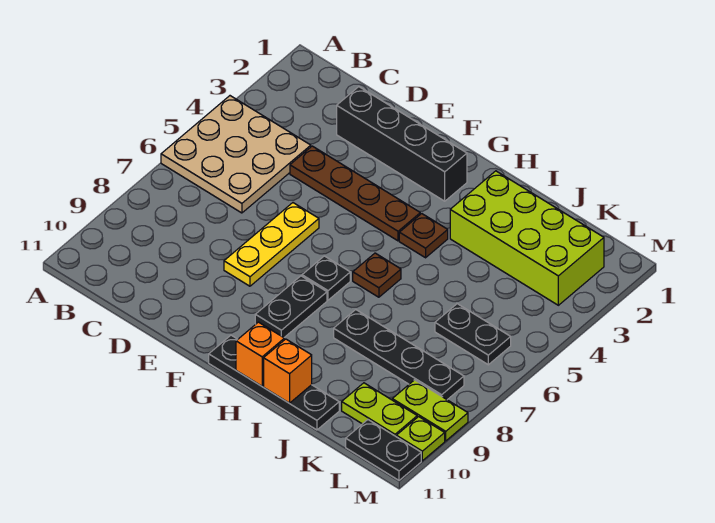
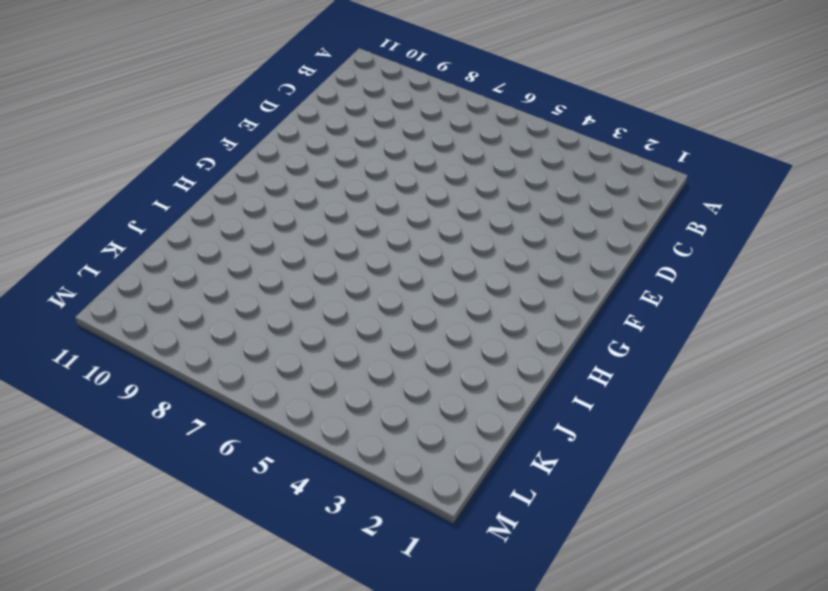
none -> tan plate A4:C6 level 1
none -> black brick D2:G2 level 1
none -> brown plate D4:G4 level 1

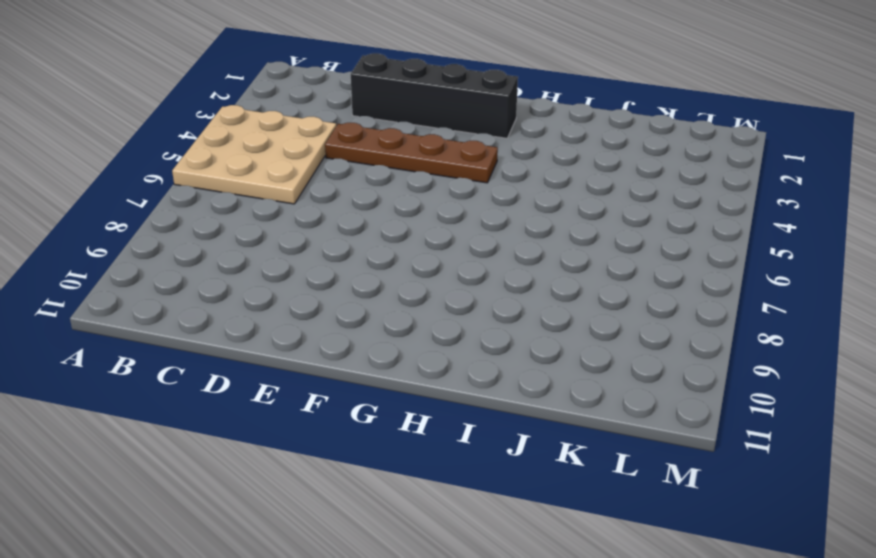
none -> yellow plate E6:E8 level 1
none -> black plate G7 level 1
none -> black plate G8:G9 level 1

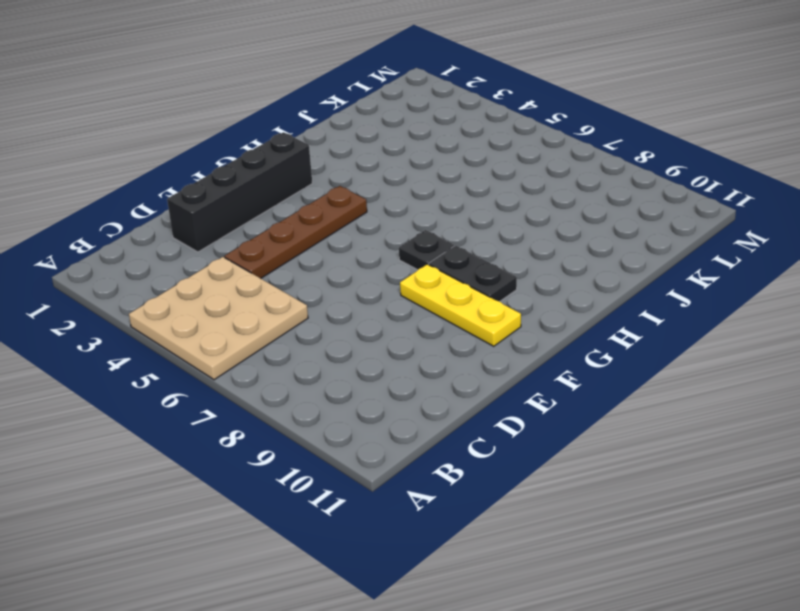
yellow plate F8:F10 level 1 -> yellow plate E6:E8 level 1
none -> black plate G11:J11 level 1
none -> brown plate H4 level 1
none -> brown plate H6 level 1

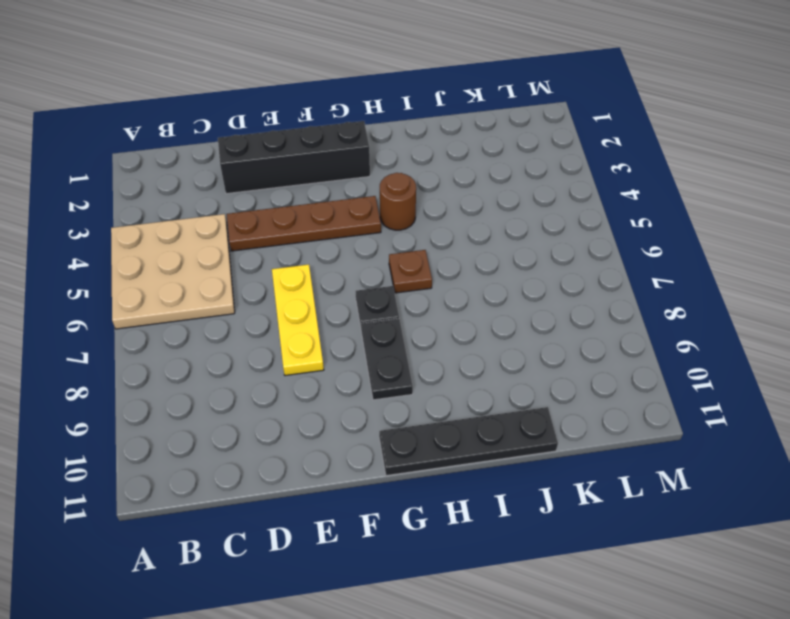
brown round brick H4 level 1 -> brown plate H4 level 1
none -> lime brick I2:L3 level 1
none -> black plate I8:L8 level 1
none -> black plate K6:L6 level 1

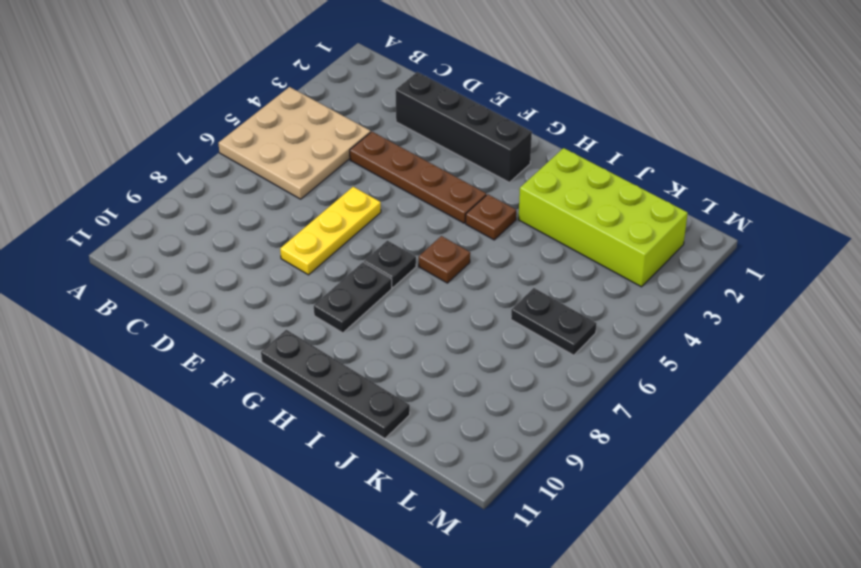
none -> black plate I8:L8 level 1
none -> lime plate K10:L10 level 1
none -> lime plate L9:M9 level 1

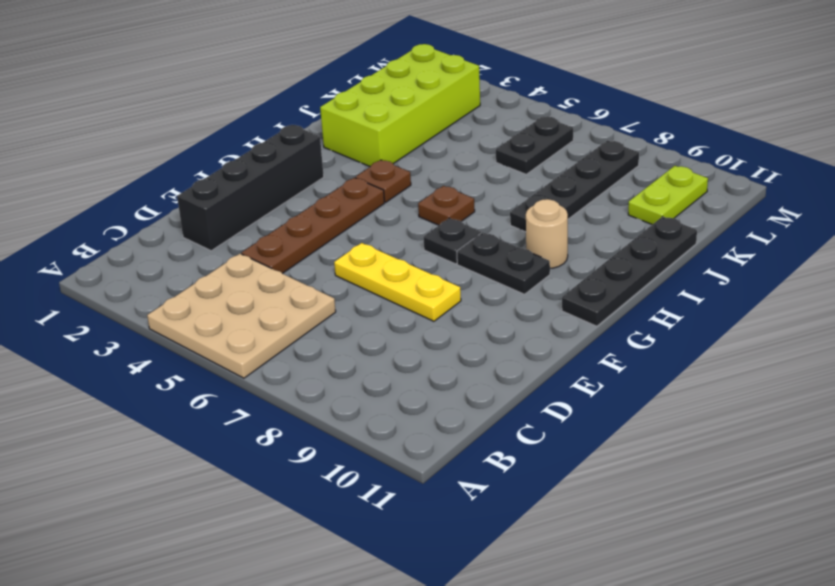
tan round brick H9 level 1 -> none
none -> lime plate L9:M9 level 1
none -> black plate L11:M11 level 1
none -> lime plate M10 level 1

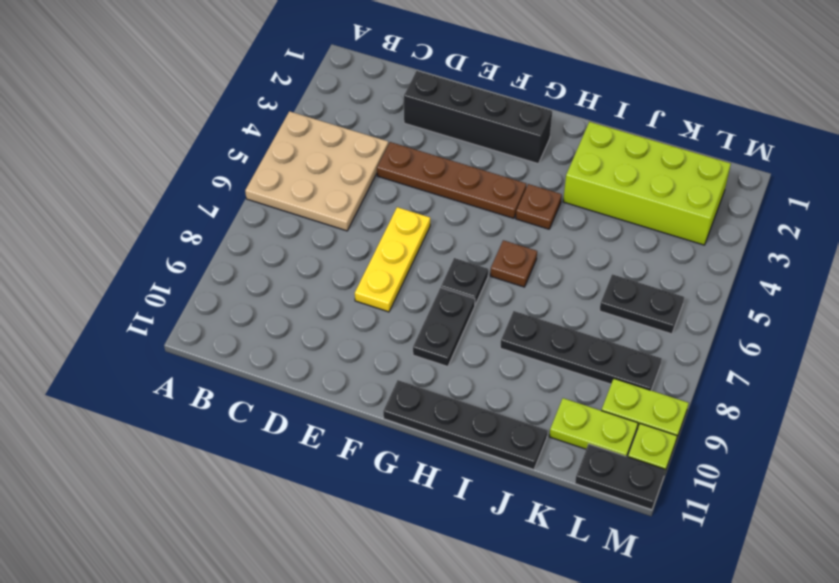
none -> orange brick H11 level 2
none -> orange brick I11 level 2

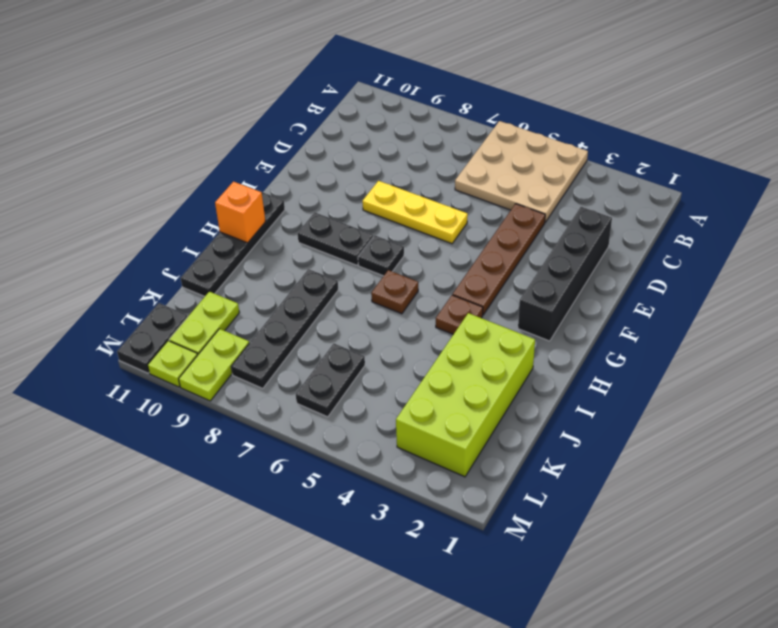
none -> orange brick I11 level 2

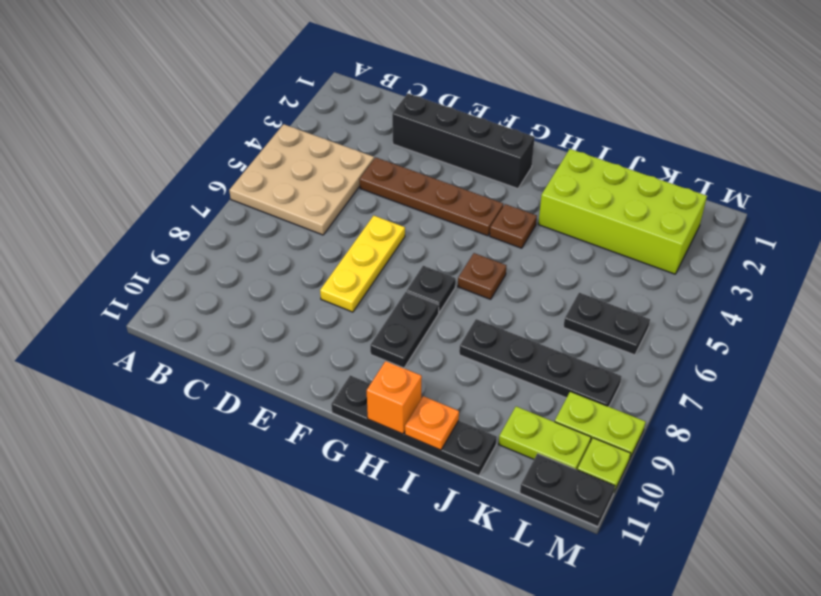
orange plate I11 level 2 -> orange brick I11 level 2

